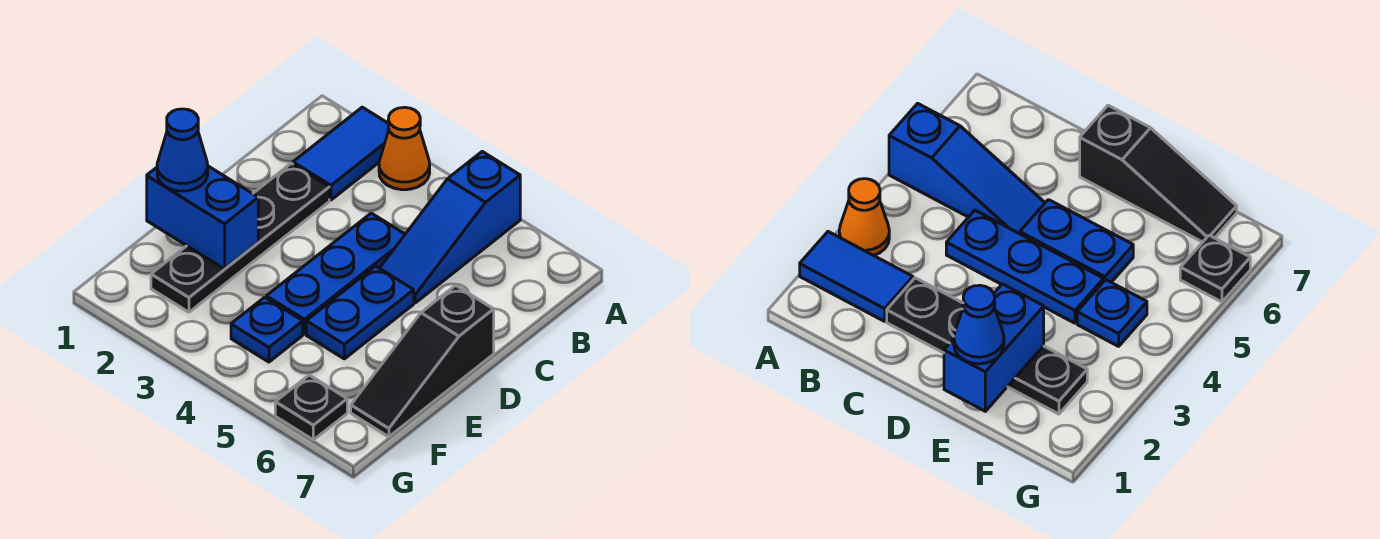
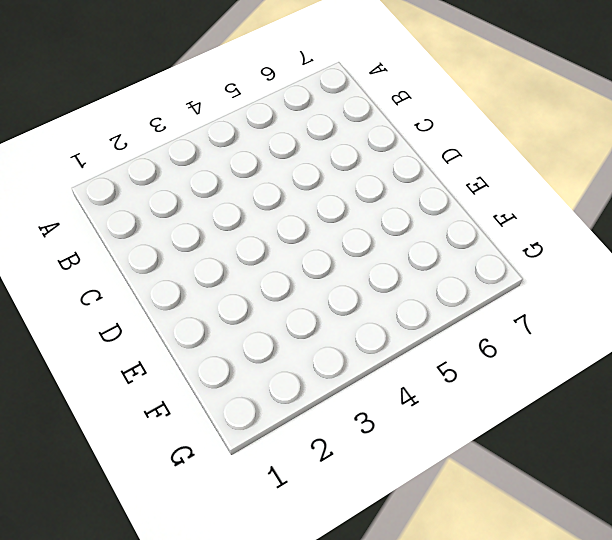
none -> blue tile A2:B2 level 1
none -> orange cone A3 level 1

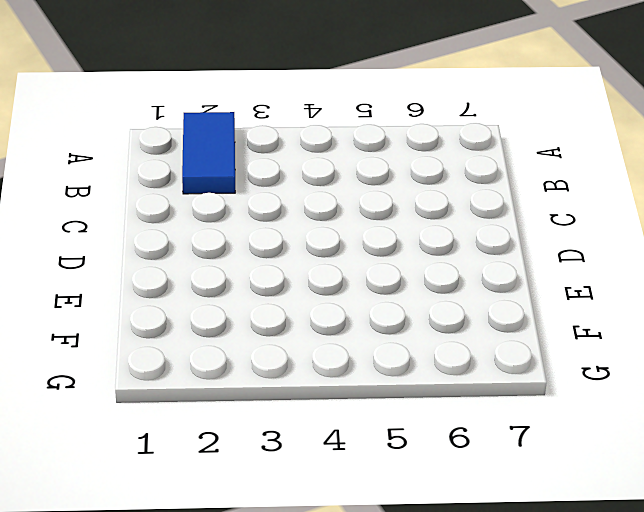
none -> orange cone A3 level 1
none -> blue slope A5:C5 level 1 top A

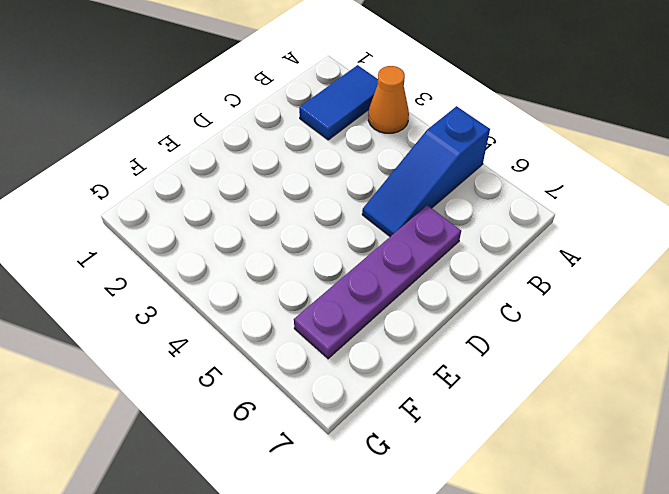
purple plate C6:F6 level 1 -> none
none -> black plate C2:F2 level 1
none -> blue plate C4:E4 level 1

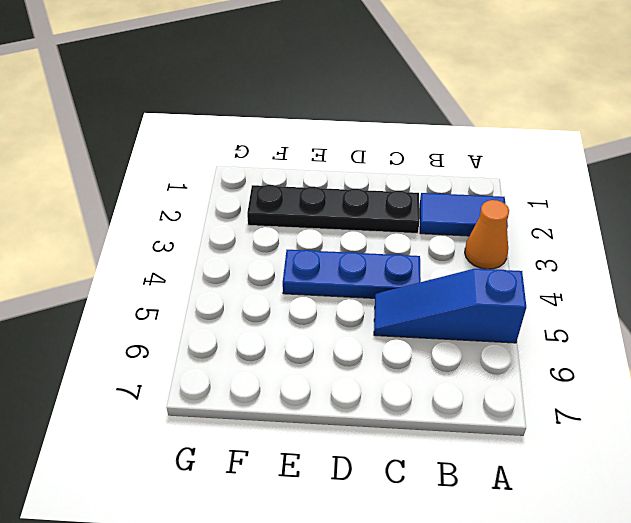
none -> blue plate D5:E5 level 1
none -> black slope D7:F7 level 1 top D

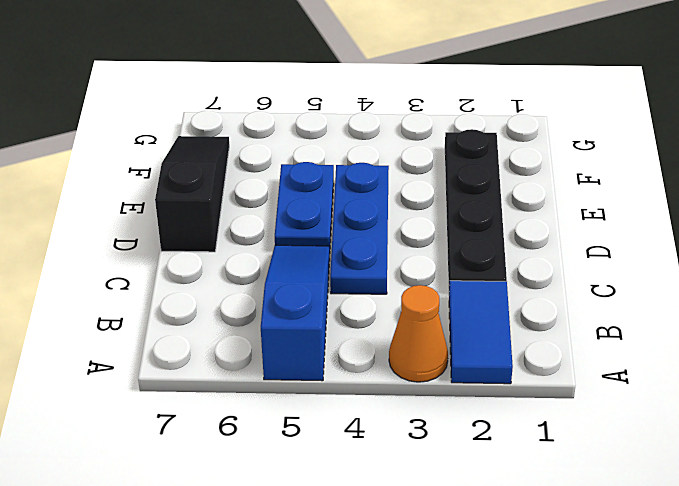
none -> blue plate F4 level 1
none -> black plate G6 level 1

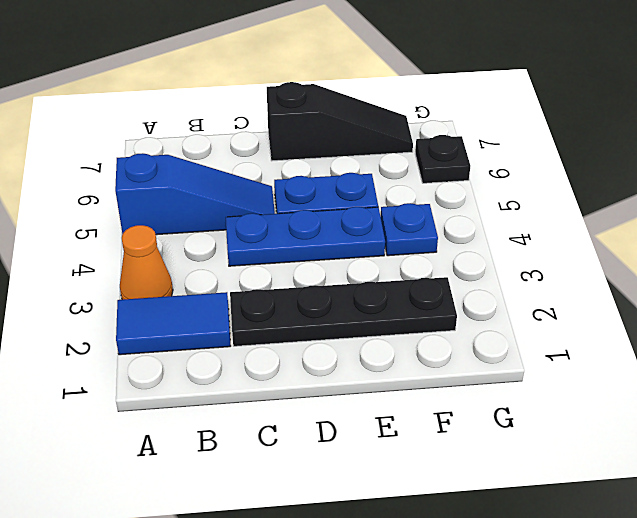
none -> blue brick E1:E2 level 2
none -> blue cone E1 level 3

